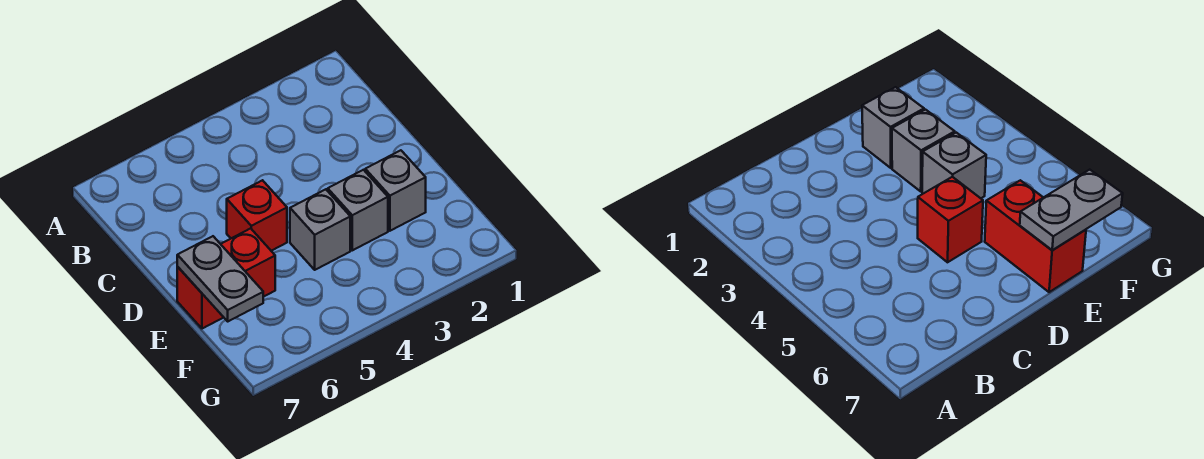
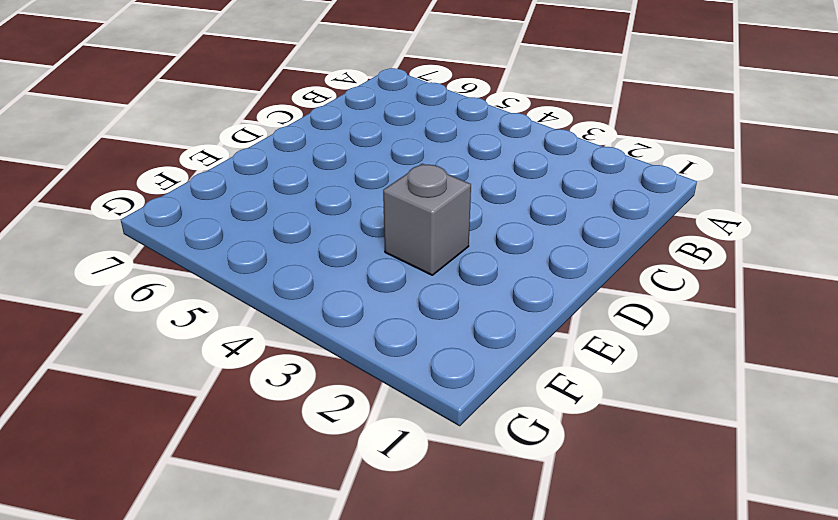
none -> red brick D5 level 1
none -> grey brick E2 level 1

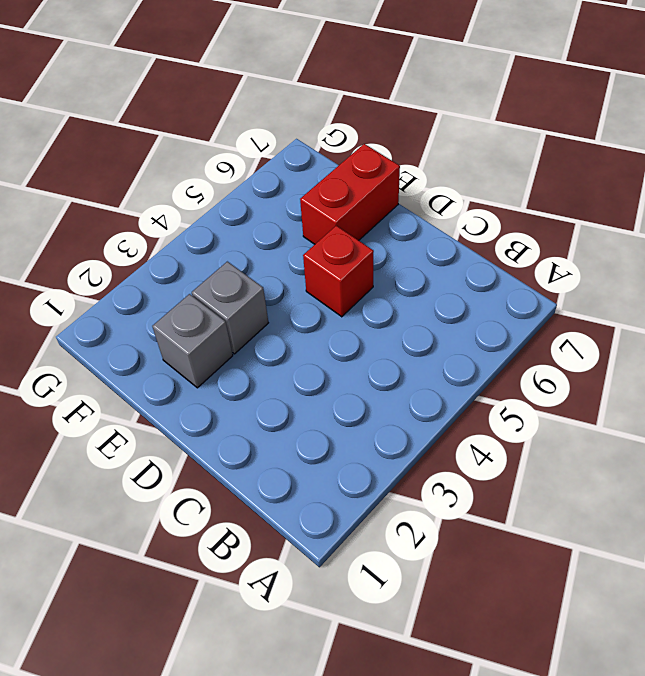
none -> grey brick E4 level 1
none -> grey plate E7:F7 level 2

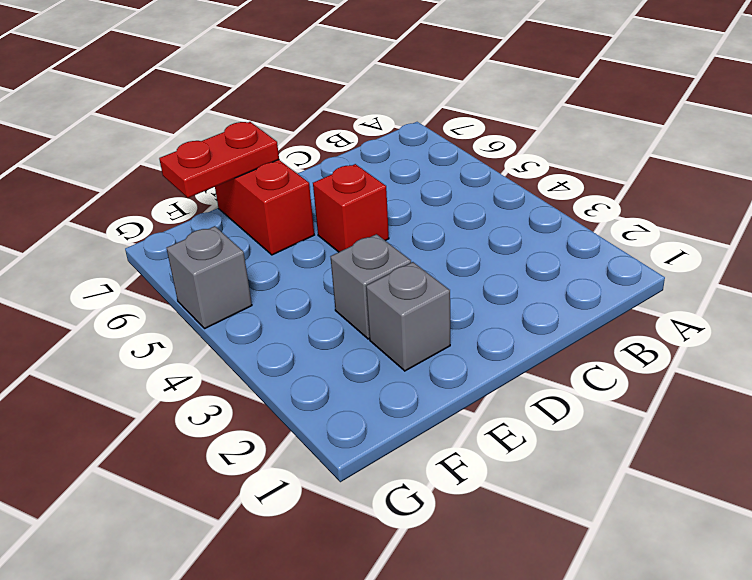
red plate E7:F7 level 2 -> grey plate E7:F7 level 2
grey brick G5 level 1 -> grey brick E4 level 1

